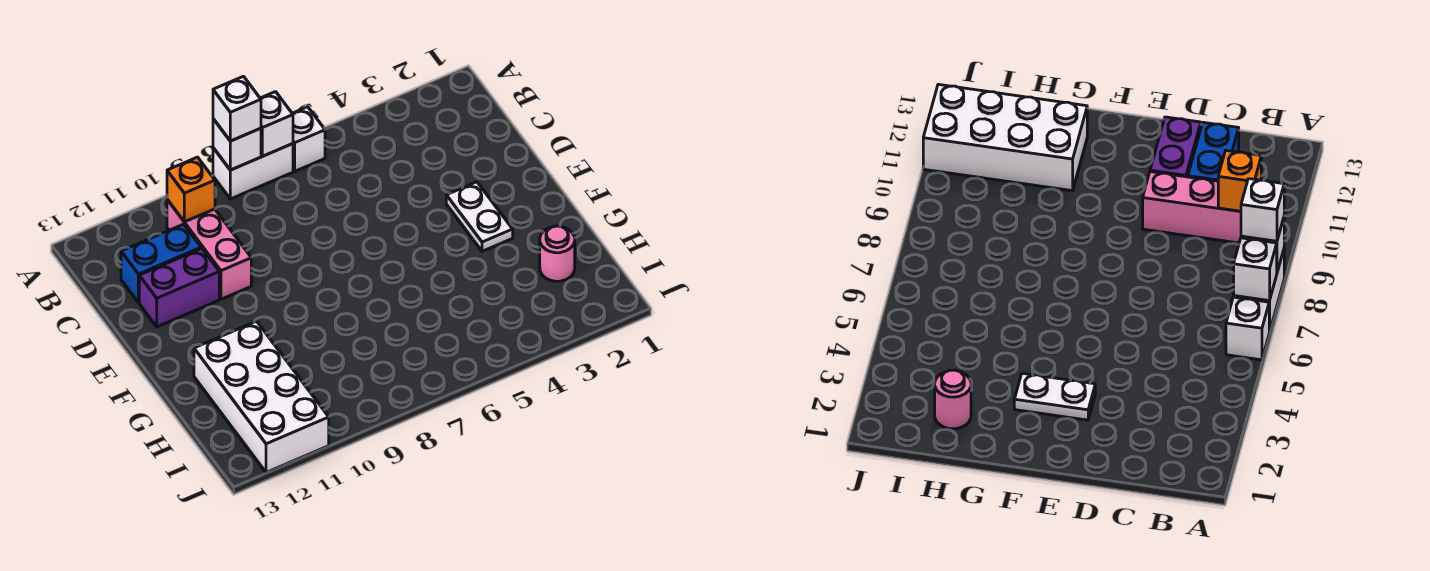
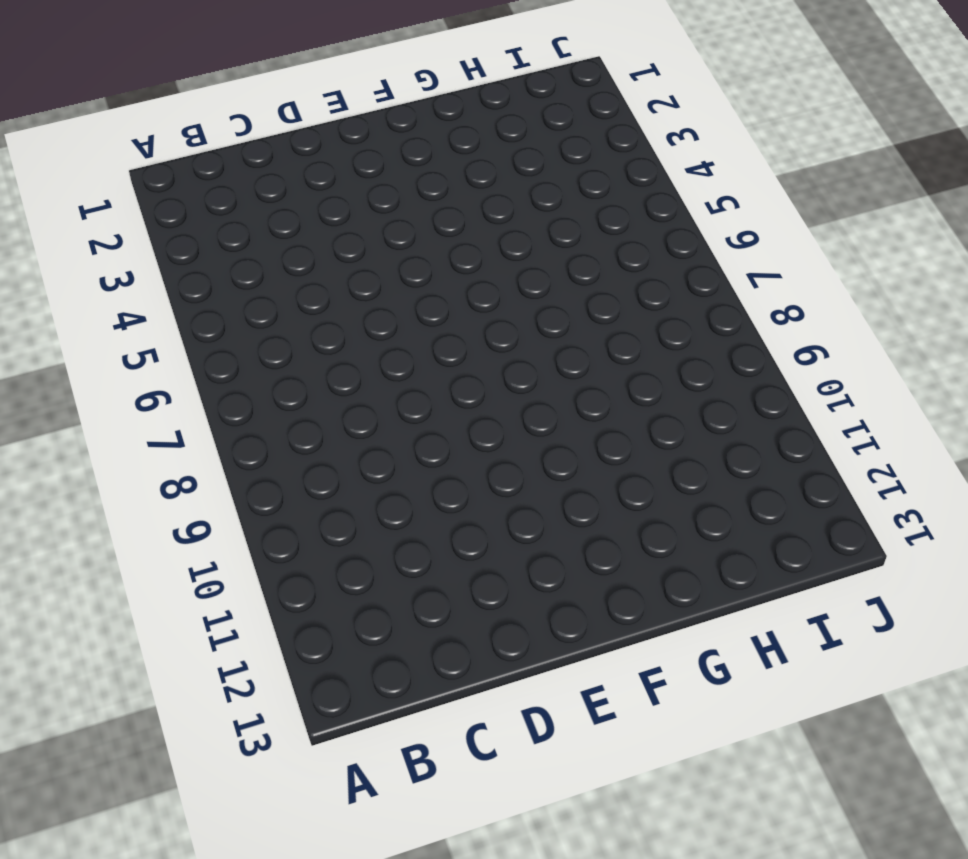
none -> white brick A6 level 1
none -> white brick A7:A8 level 1
none -> pink brick B10:D10 level 1

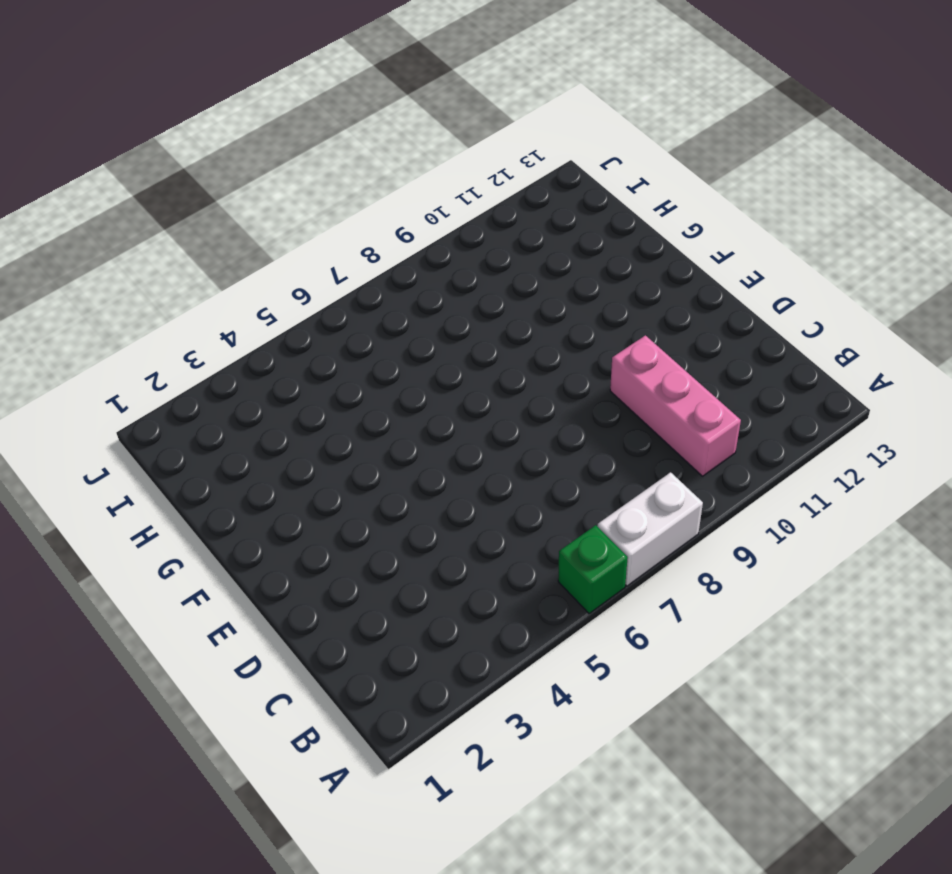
green brick A6 level 1 -> white brick A6 level 1
none -> blue brick C11:C12 level 1
none -> purple brick D11:D12 level 1
none -> white plate E3:F3 level 1

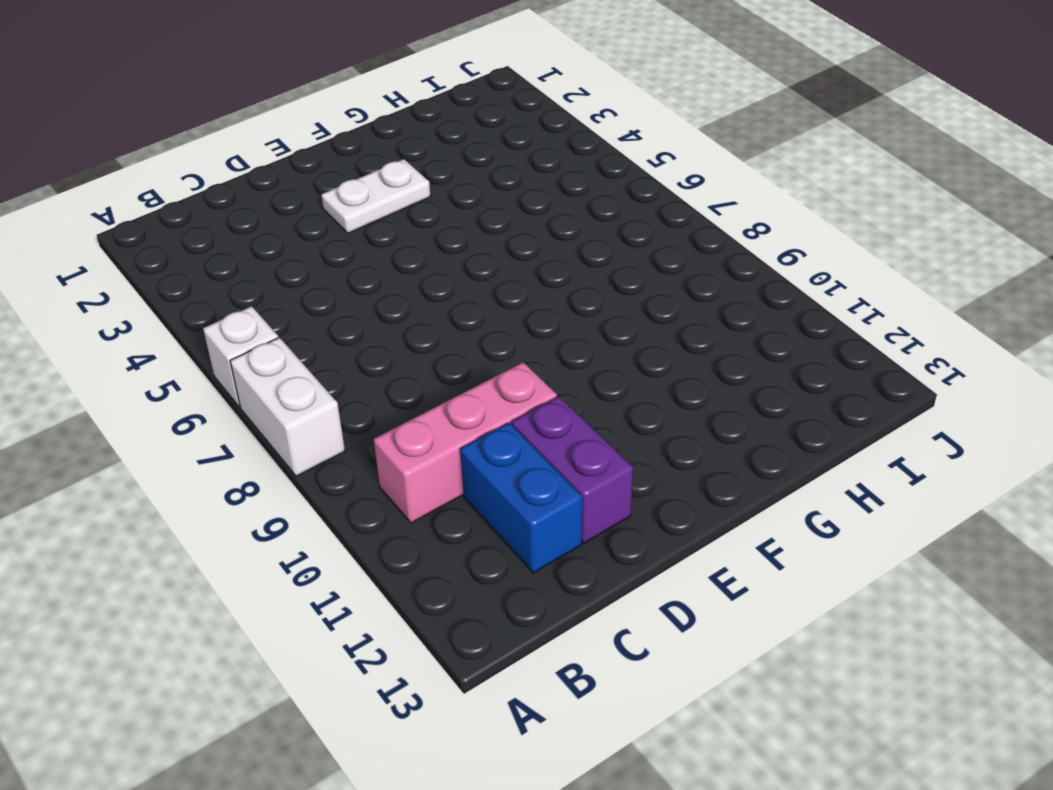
none -> white brick G11:J12 level 1
none -> pink round brick H2 level 1
none -> white brick A7 level 2

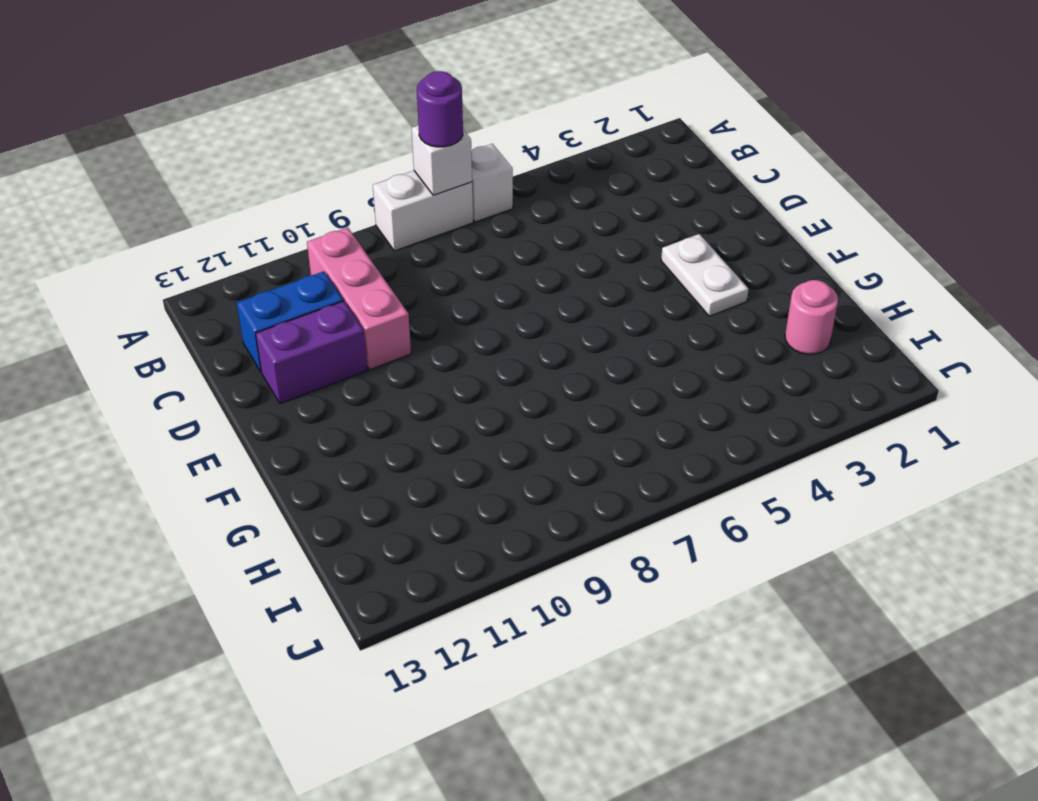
purple round brick A7 level 3 -> none
none -> white brick G11:J12 level 1
none -> white brick A8 level 2
none -> orange brick B10 level 2

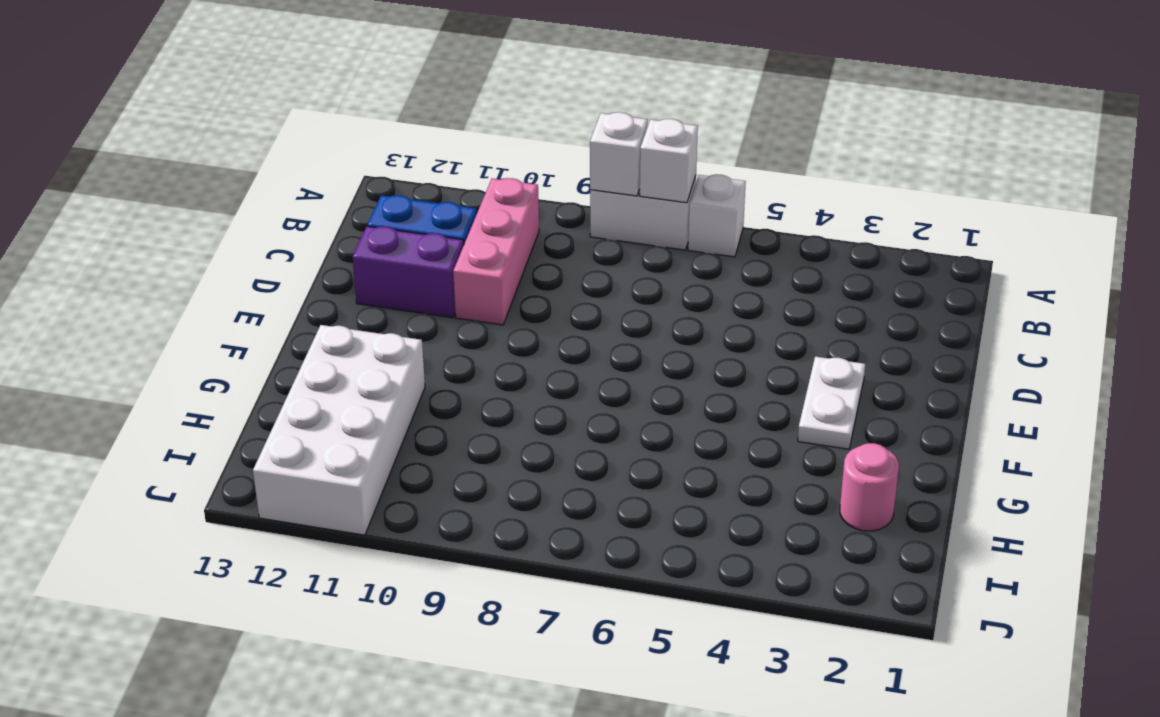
none -> orange brick B10 level 2
none -> white brick A8 level 3

